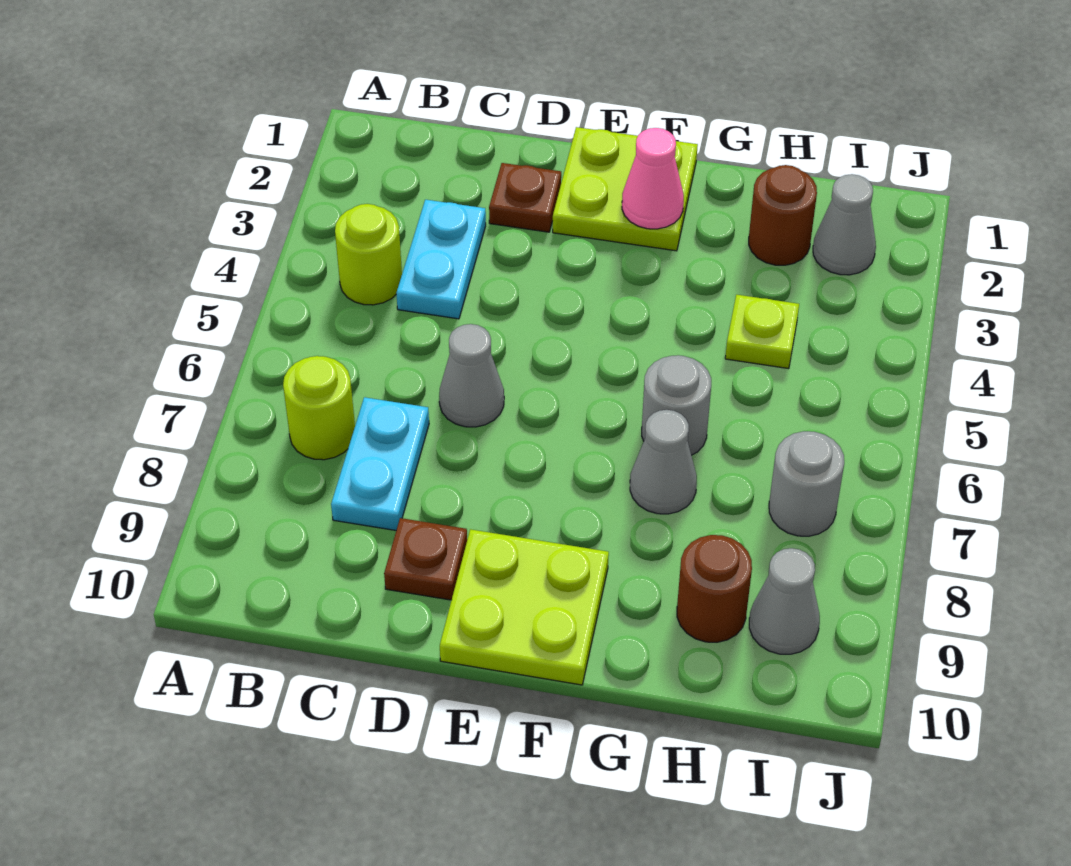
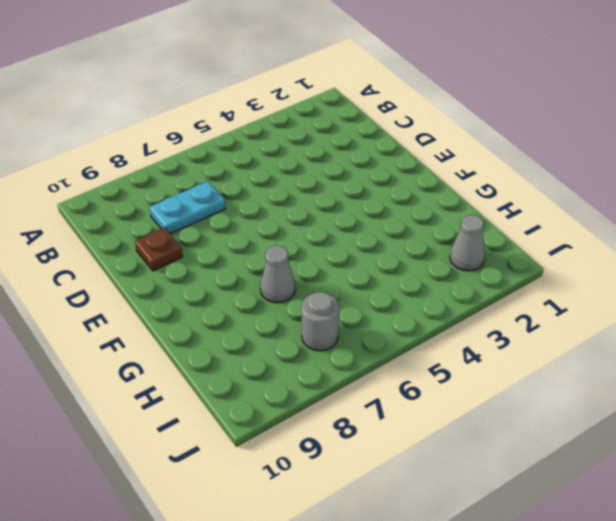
none -> lime round brick B4 level 1
none -> lime round brick B7 level 1
none -> cyan plate C3:C4 level 1

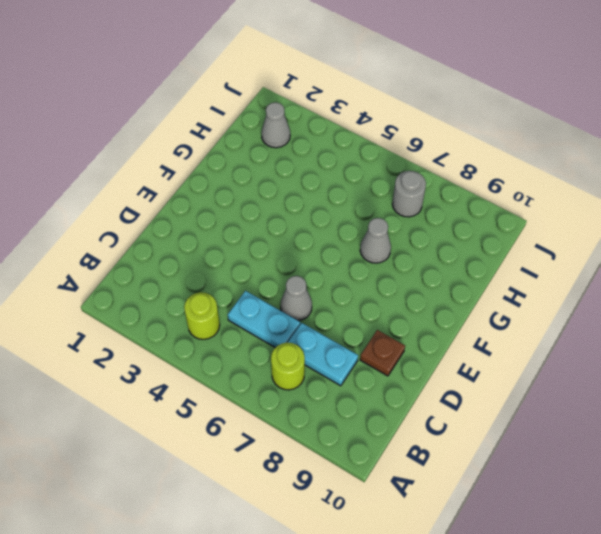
cyan plate C5:C6 level 1 -> cyan plate C3:C4 level 1
none -> brown plate D2 level 1
none -> lime plate E1:F2 level 1
none -> lime plate E9:F10 level 1

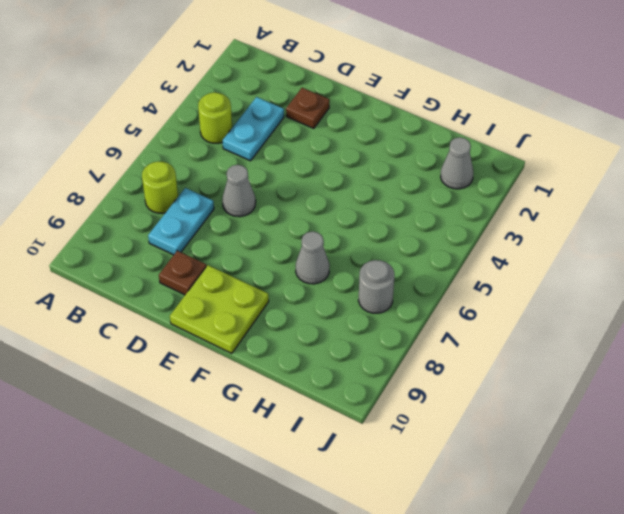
none -> lime plate E1:F2 level 1
none -> grey round brick G6 level 1
none -> brown round brick H2 level 1

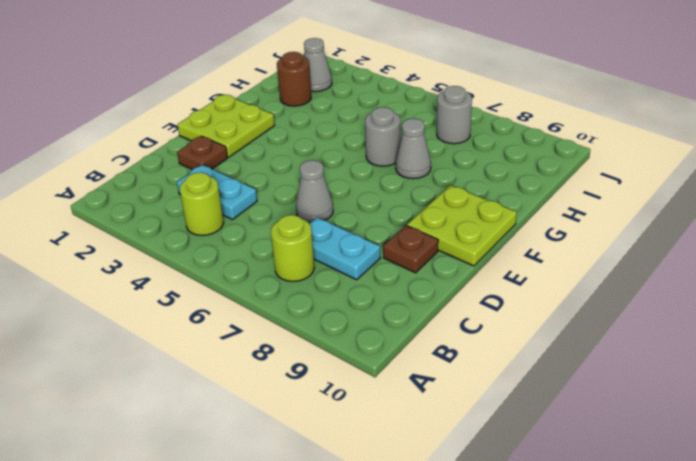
none -> lime plate H4 level 1
none -> brown round brick H9 level 1
none -> grey cone I9 level 1

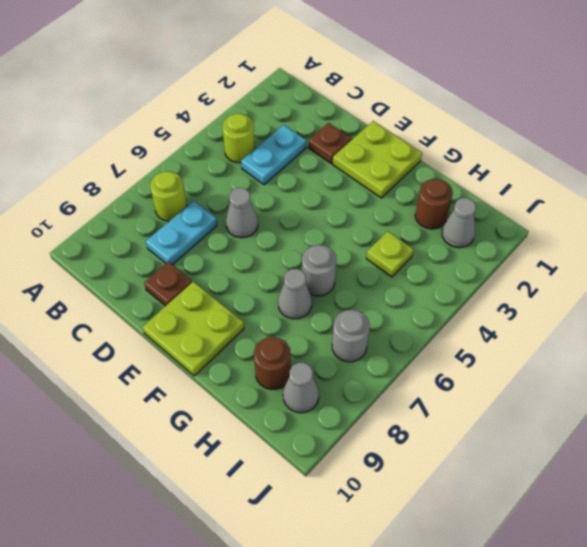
none -> pink cone F2 level 2

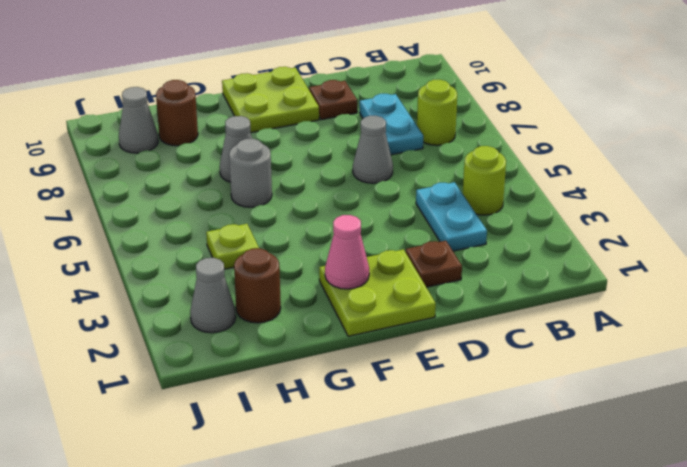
none -> grey round brick I7 level 1

